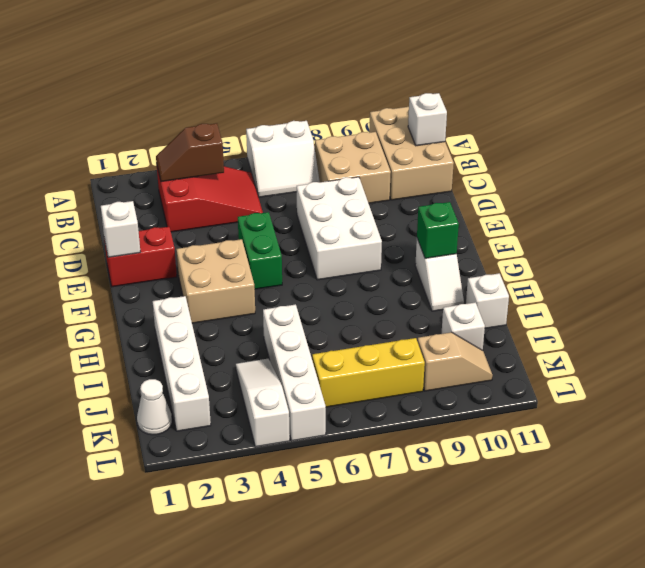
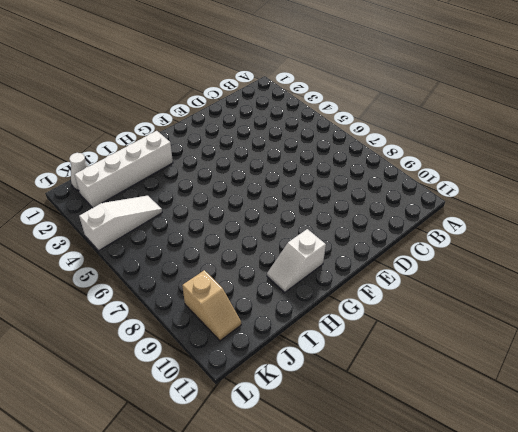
none -> white slope A6:B7 level 1 top A
none -> tan brick A10:C11 level 1
none -> red slope B3:C5 level 1 top 3

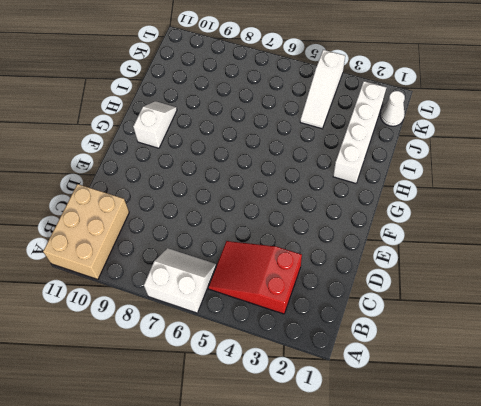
none -> tan brick B8:C9 level 1
none -> white brick D7:F8 level 1
none -> red brick E1:E2 level 1

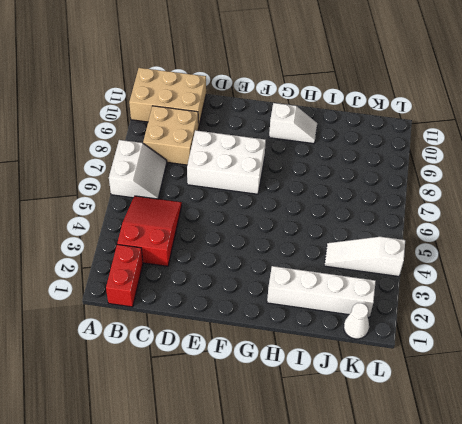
red brick B1:B2 level 1 -> red brick E1:E2 level 1
none -> green brick E5:F5 level 1
none -> tan brick F3:G4 level 1
none -> white brick I5:L5 level 1

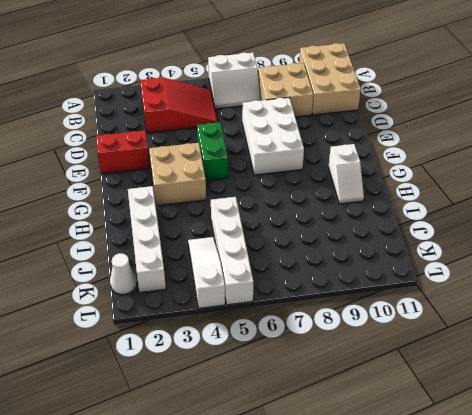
none -> white brick I11 level 1
none -> white brick J10 level 1
none -> yellow brick K6:K8 level 1

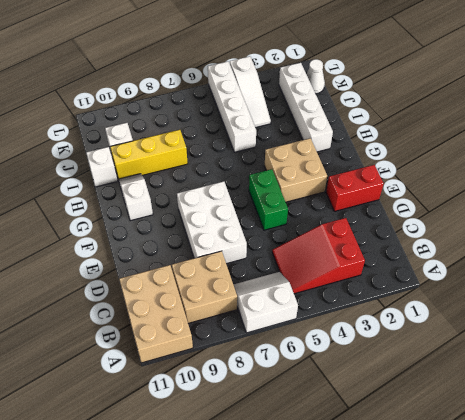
yellow brick I8:I10 level 1 -> yellow brick K6:K8 level 1
none -> tan slope K9:K10 level 1 top 9
none -> brown slope B3:B4 level 2 top 4
none -> white brick B11 level 2

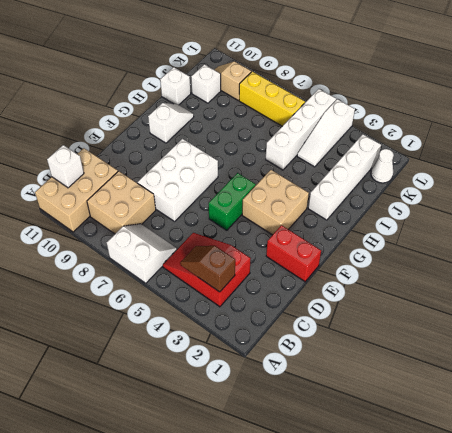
brown slope B3:B4 level 2 top 3 -> brown slope B3:B4 level 2 top 4
none -> white brick E1 level 2
none -> green brick G10 level 2

